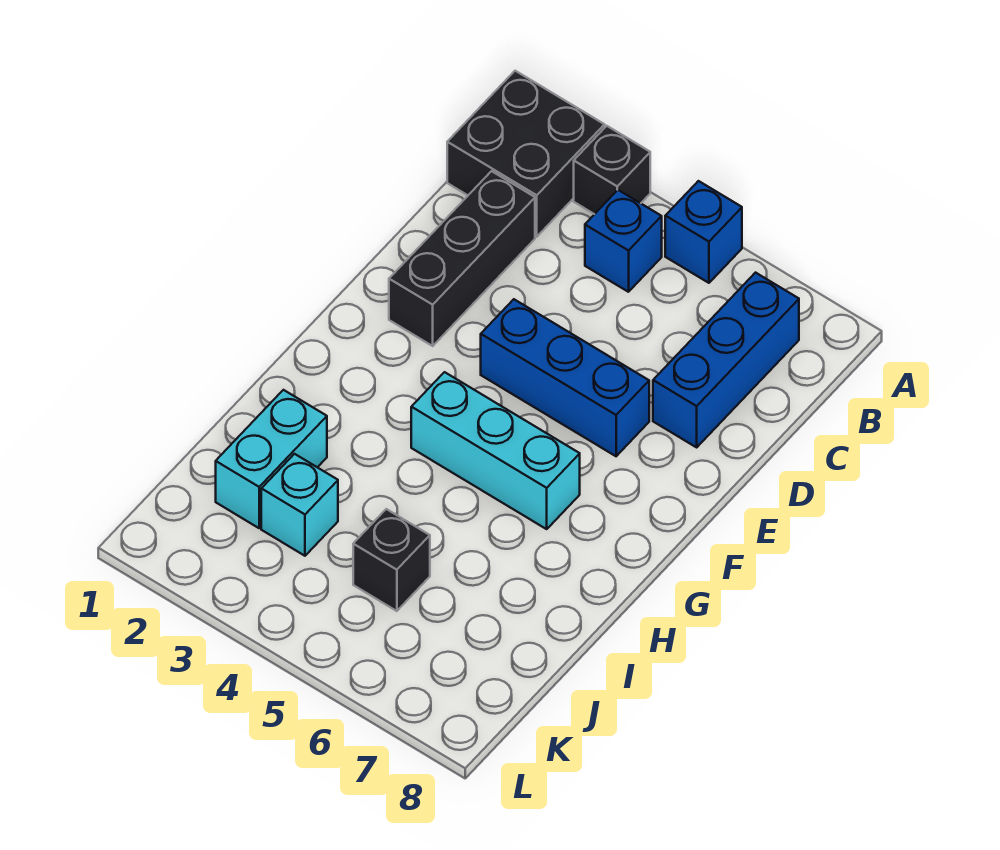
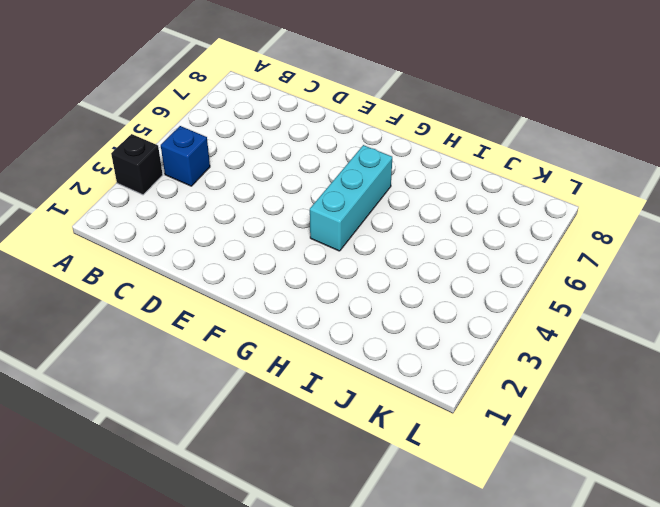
none -> black brick A1:B2 level 1
none -> blue brick A5 level 1

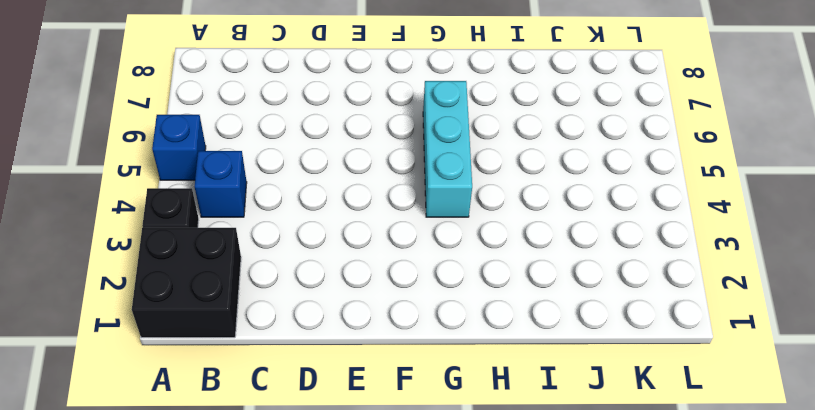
none -> blue brick B7:D7 level 1
none -> black brick C2:E2 level 1

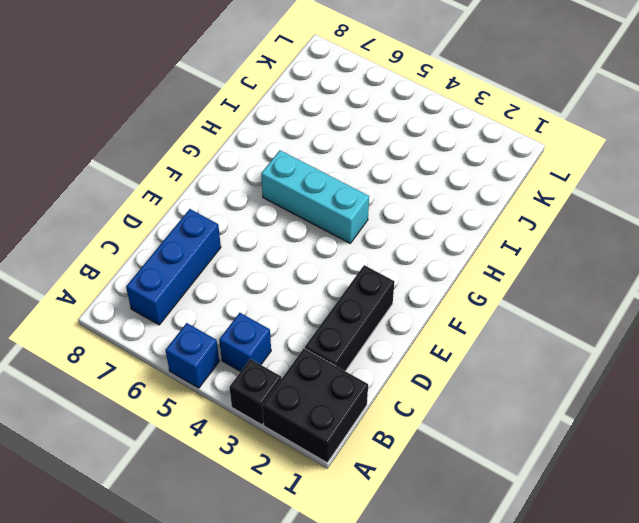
none -> blue brick E4:E6 level 1
none -> cyan brick I2:J2 level 1

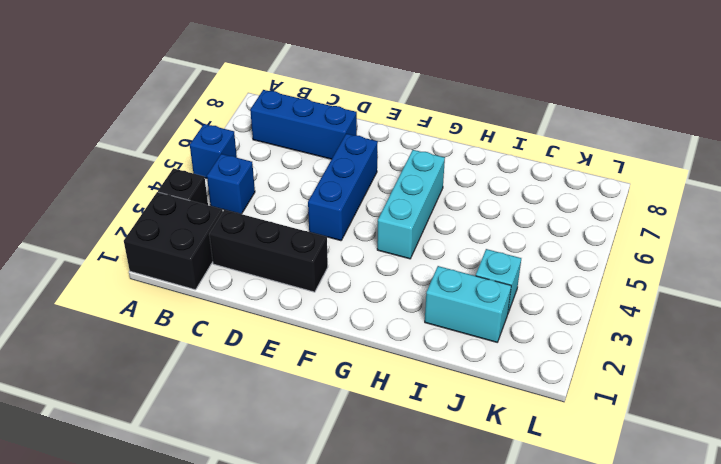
none -> black brick J5 level 1

